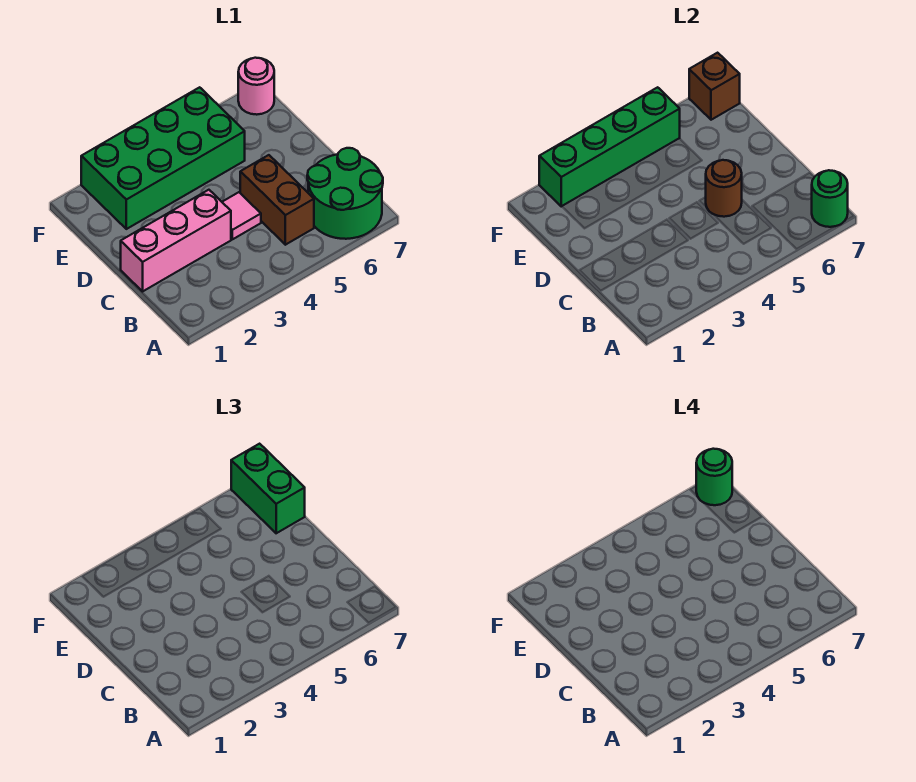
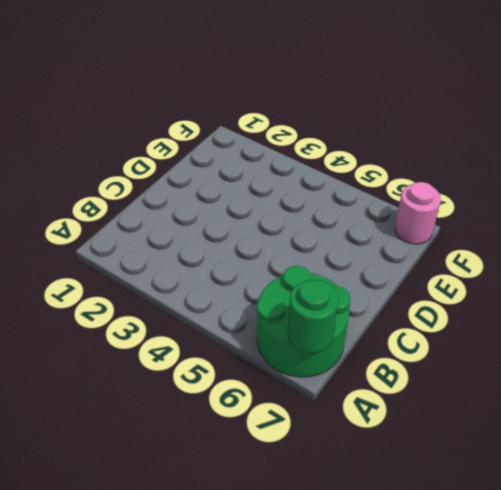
none -> brown brick B5:C5 level 1
none -> pink brick C1:C3 level 1
none -> pink tile C4 level 1

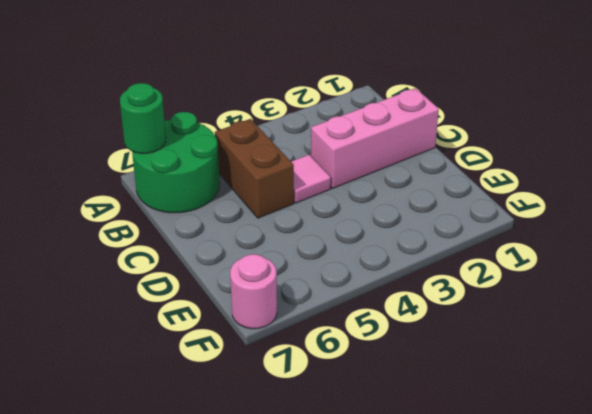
none -> green brick E2:F5 level 1
none -> brown round brick C5 level 2
none -> green brick F2:F5 level 2

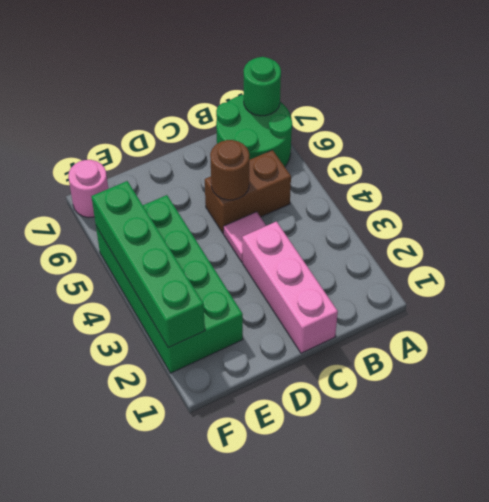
none -> brown brick F7 level 2
none -> green brick E7:F7 level 3
none -> green round brick F7 level 4

